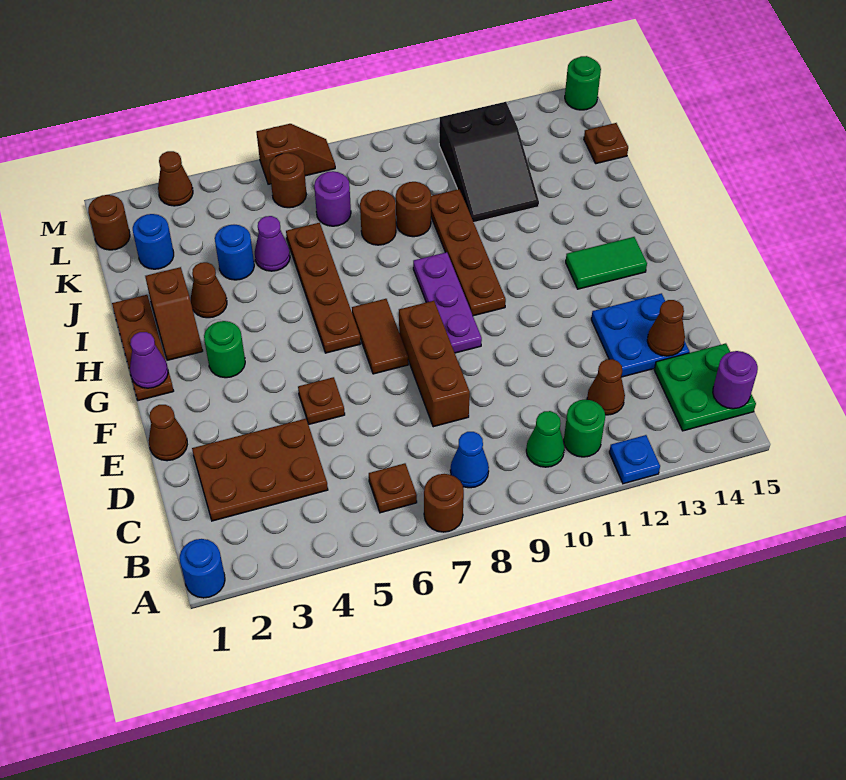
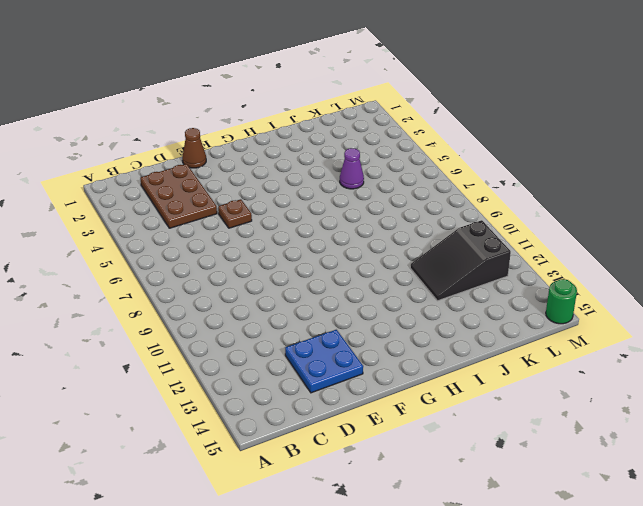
none -> blue round brick A1 level 1
none -> brown round brick A7 level 1
none -> blue plate A12 level 1
none -> brown plate B6 level 1

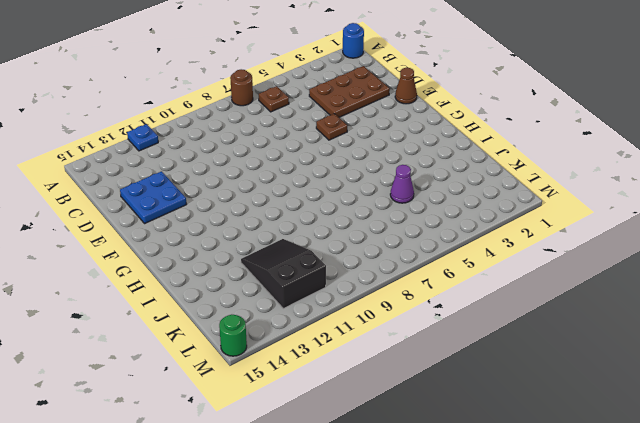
none -> blue cone B8 level 1
none -> green cone B10 level 1
none -> green round brick B11 level 1
none -> green plate B14:C15 level 1

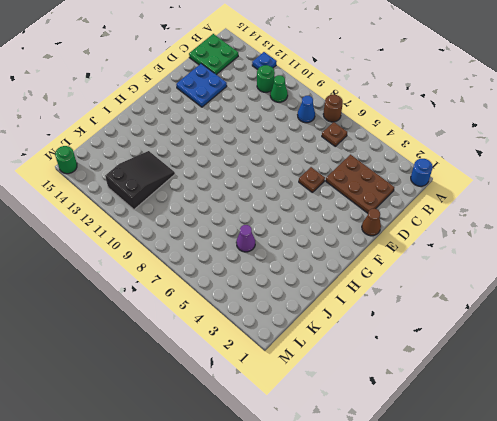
none -> brown cone C12 level 1
none -> brown brick D8:F8 level 1
none -> brown tile F7:G7 level 1
none -> purple plate F9:H9 level 1

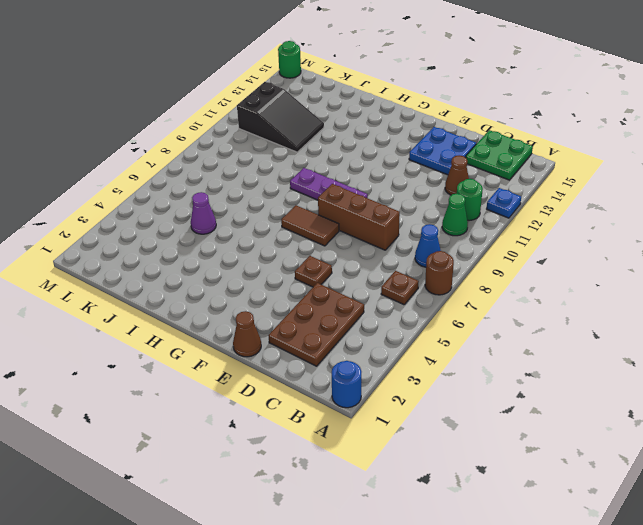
none -> brown plate G1:I1 level 1
none -> green round brick G3 level 1
none -> brown plate G6:J6 level 1
none -> brown plate G10:J10 level 1

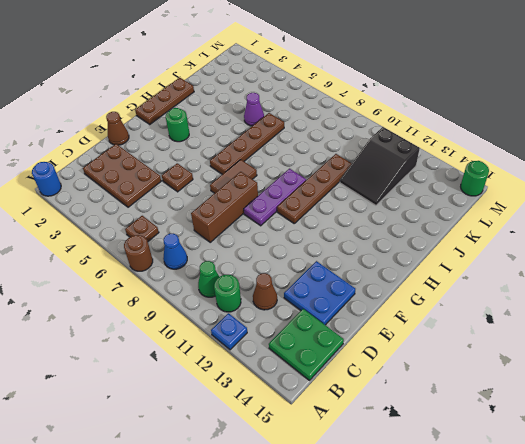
none -> green tile G13:G14 level 1
none -> brown slope H2:I2 level 1 top I
none -> brown cone I3 level 1
none -> blue round brick J4 level 1

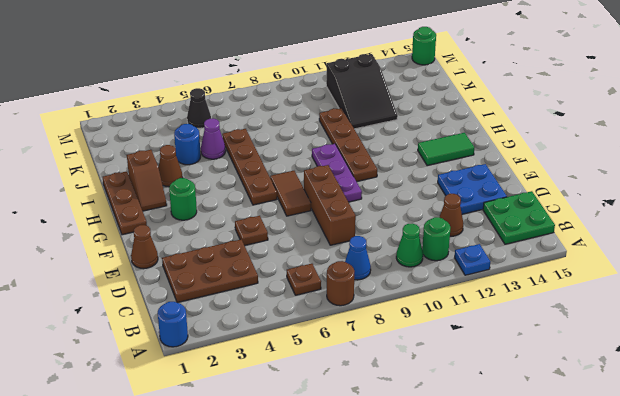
black cone L5 level 1 -> none
none -> brown round brick J8 level 1
none -> brown round brick J9 level 1
none -> blue round brick K2 level 1
none -> purple round brick K7 level 1

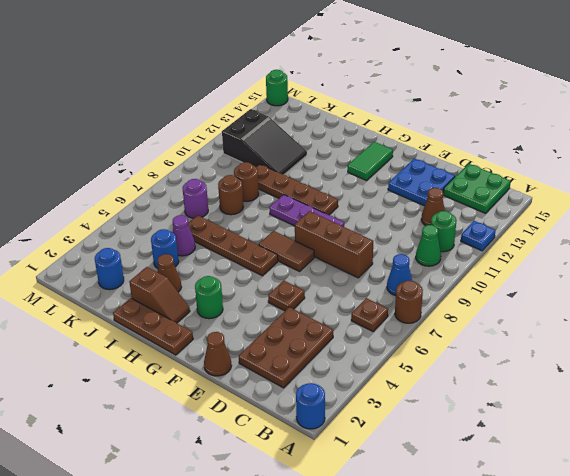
none -> brown plate K15 level 1
none -> brown round brick L1 level 1
none -> brown round brick L6 level 1
none -> brown cone M3 level 1

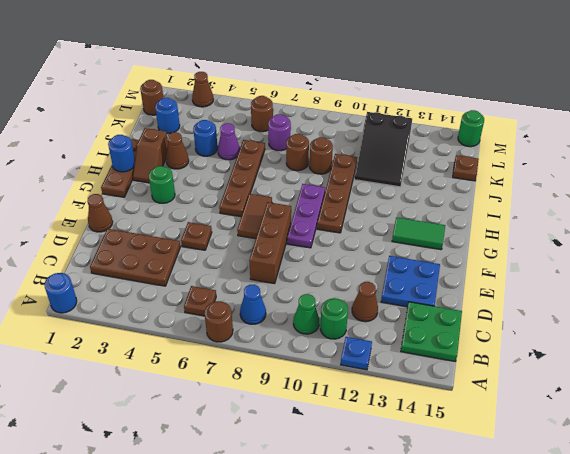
blue round brick H1 level 2 -> none
none -> brown slope M6:M7 level 1 top 6
none -> purple round brick B15 level 2
none -> brown cone D14 level 2
none -> purple cone G1 level 2

